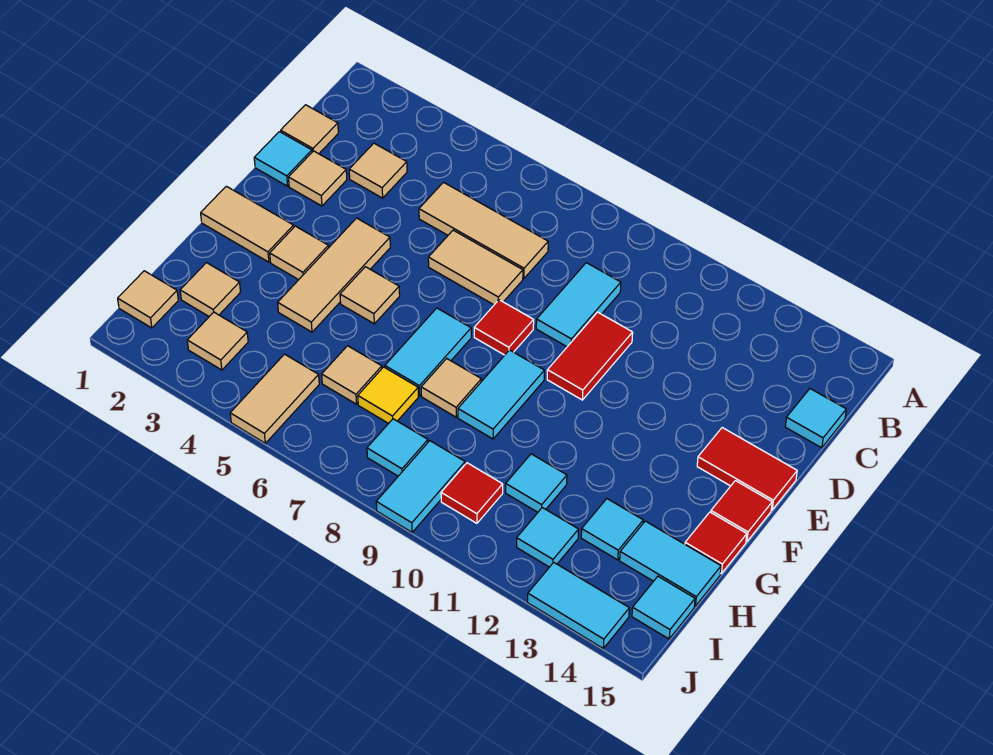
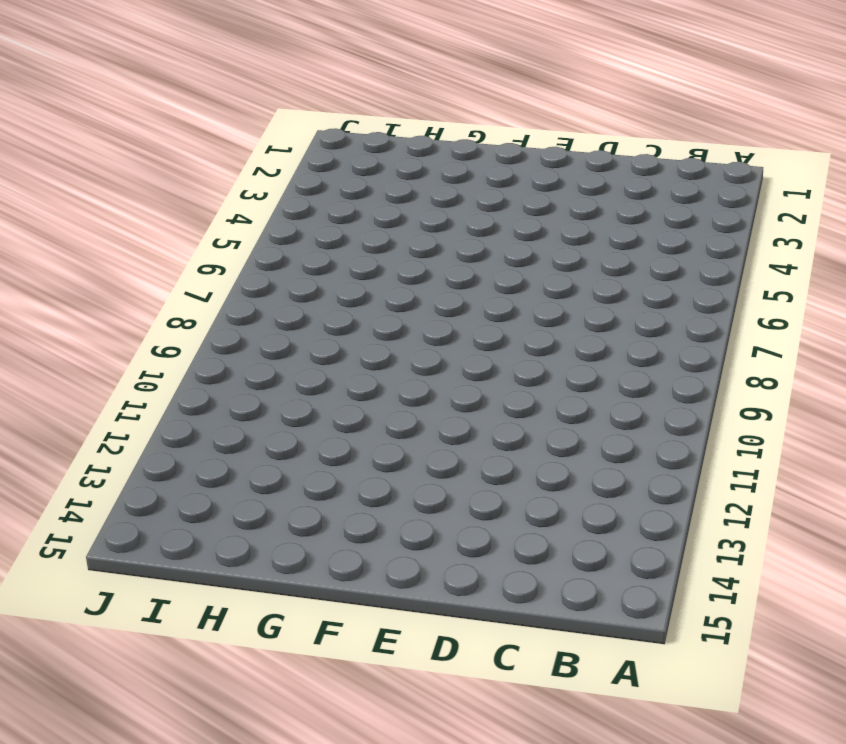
none -> tan tile C1 level 1
none -> tan tile C3 level 1
none -> tan tile C5:C7 level 1
none -> cyan tile C9:D9 level 1

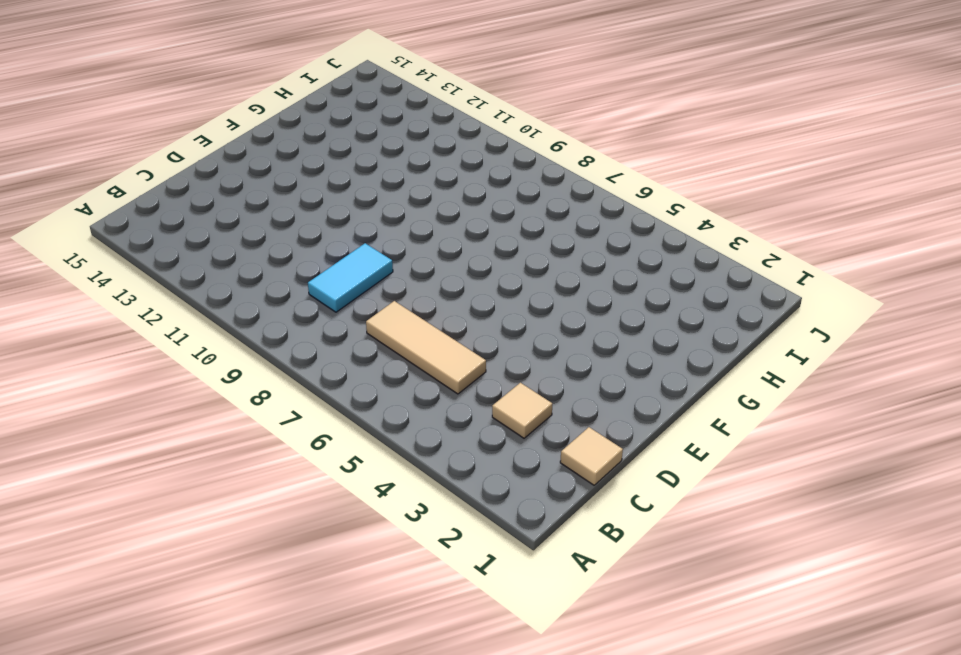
none -> cyan tile C15 level 1
none -> cyan tile D1 level 1
none -> tan tile D2 level 1
none -> tan tile D6:D7 level 1

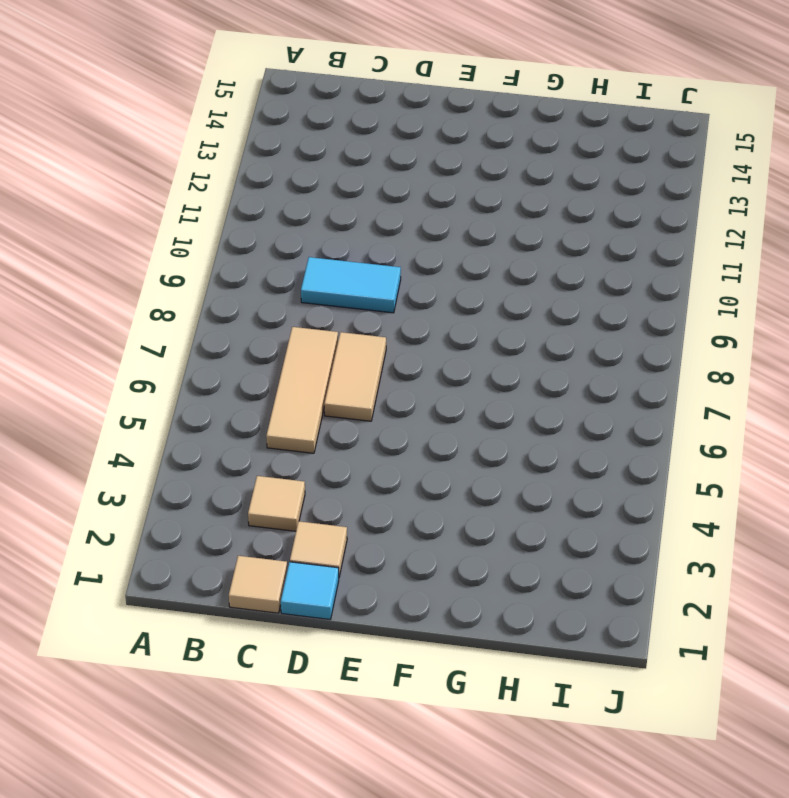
none -> cyan tile C15 level 1
none -> red tile D10:E10 level 1
none -> tan tile E4:G4 level 1
none -> red tile E8 level 1

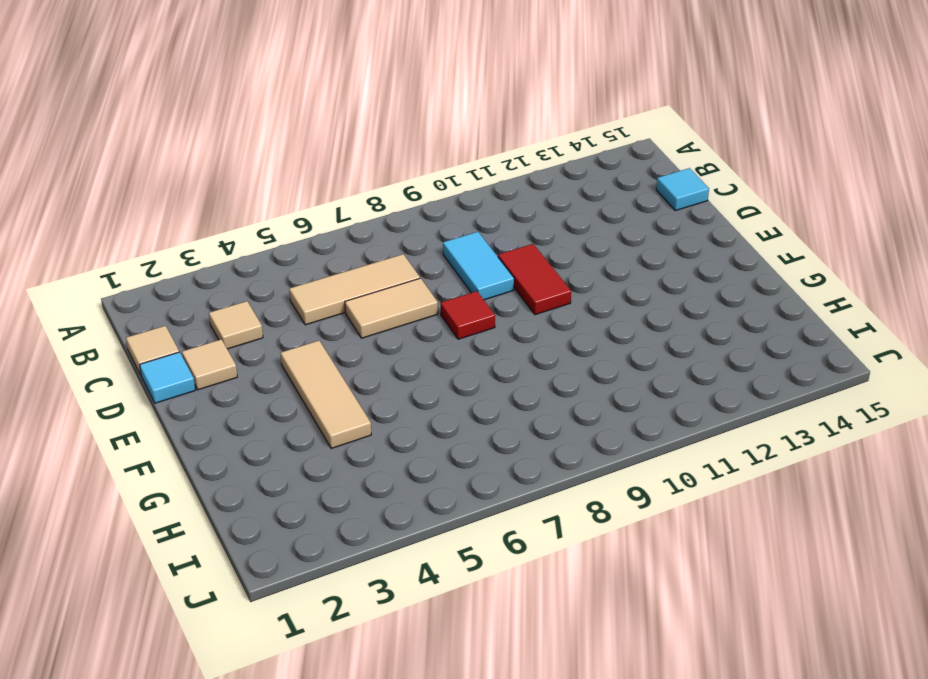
none -> red tile E14:E15 level 1
none -> tan tile F1:F2 level 1
none -> tan tile F3 level 1
none -> tan tile F5 level 1

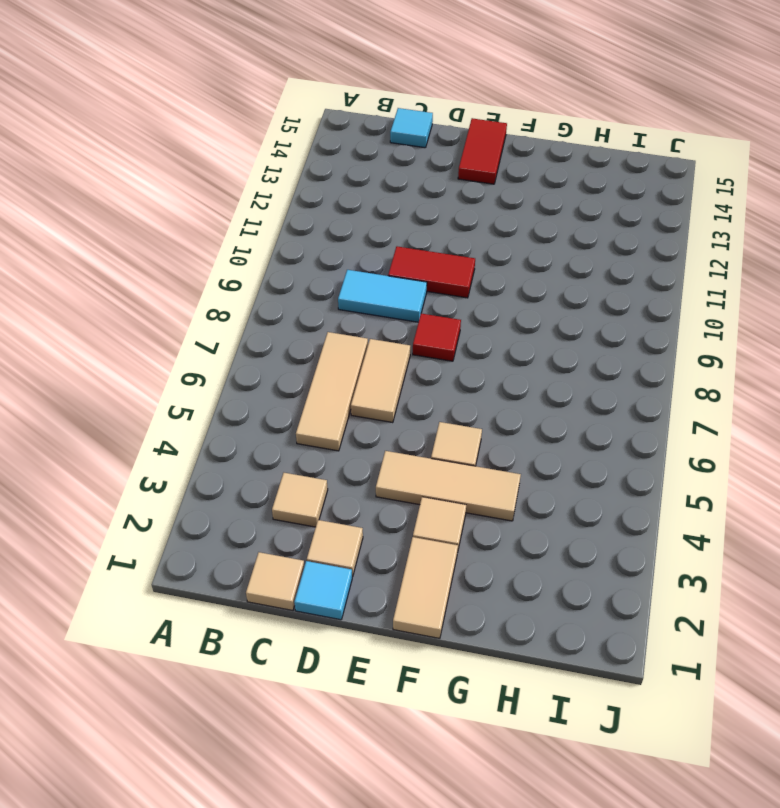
none -> cyan tile F7:G7 level 1
none -> cyan tile F9:G9 level 1
none -> red tile F15 level 1
none -> tan tile G8 level 1

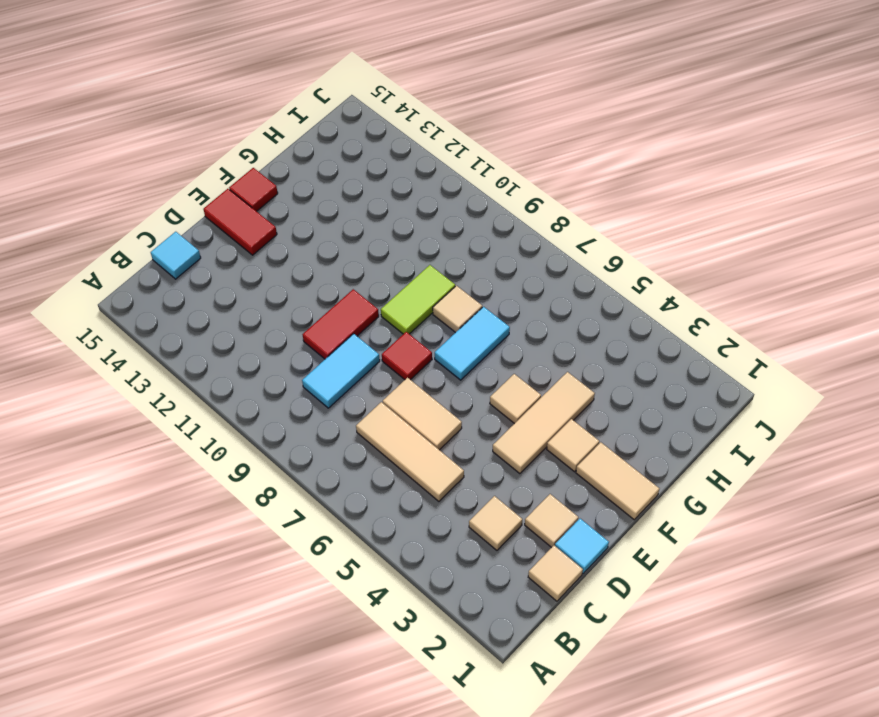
lime tile F9:G9 level 1 -> cyan tile F9:G9 level 1
none -> red tile G15 level 1
none -> tan tile H2 level 1
none -> tan tile H6 level 1
none -> yellow tile H7 level 1

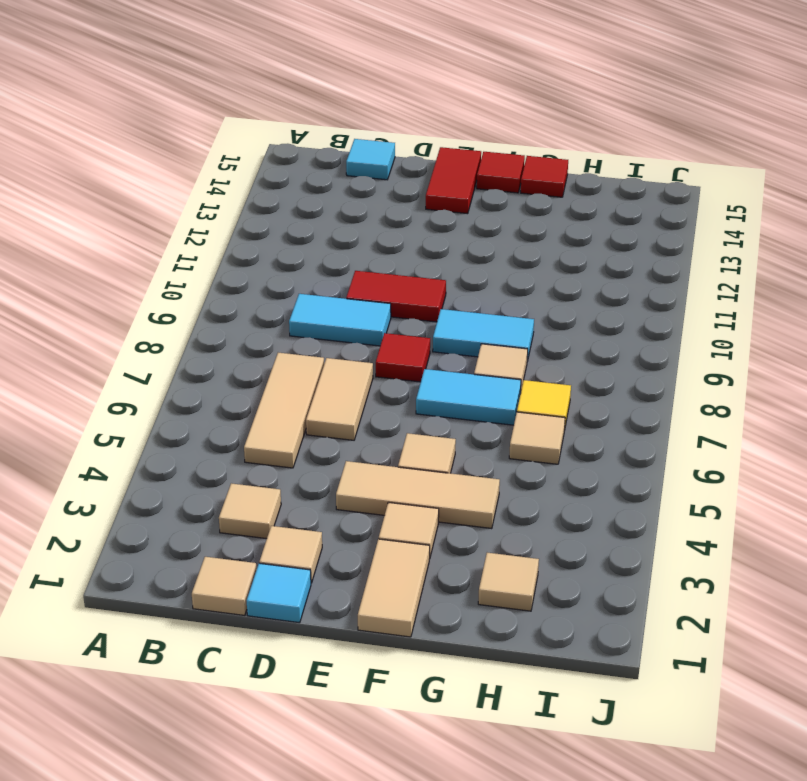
none -> cyan tile H11 level 1
none -> cyan tile H13 level 1
none -> cyan tile H14:H15 level 1
none -> tan tile I1 level 1

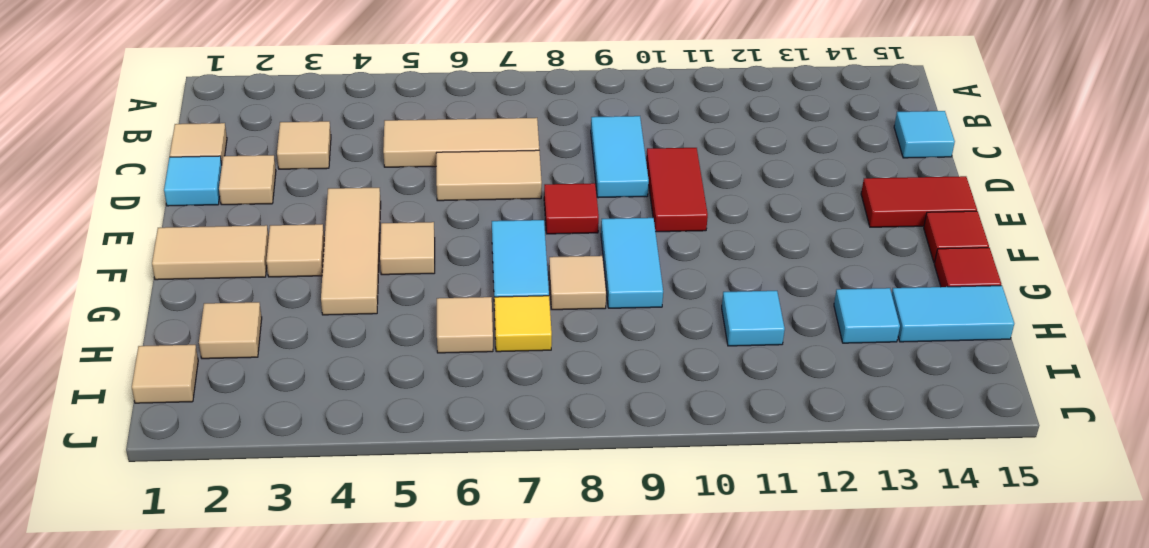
none -> tan tile I3 level 1
none -> tan tile I5:J5 level 1
none -> cyan tile I8 level 1
none -> cyan tile I9:J9 level 1

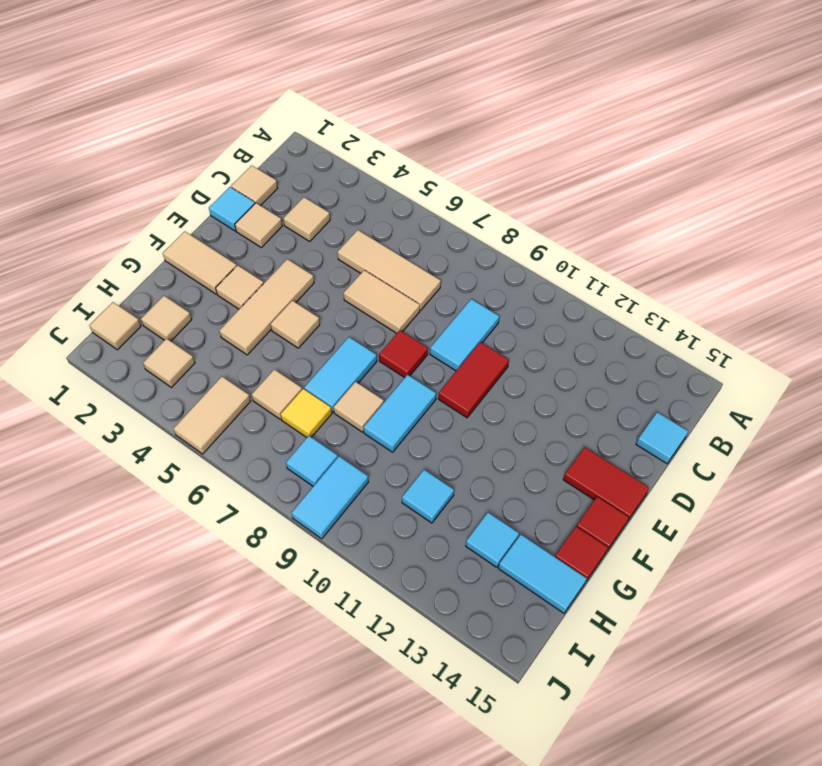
none -> red tile I10 level 1
none -> cyan tile I12 level 1
none -> cyan tile I15 level 1
none -> cyan tile J13:J14 level 1

